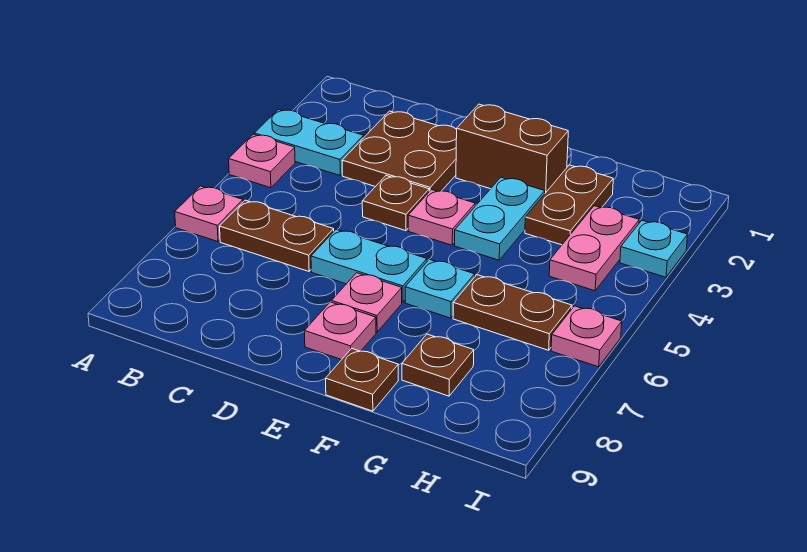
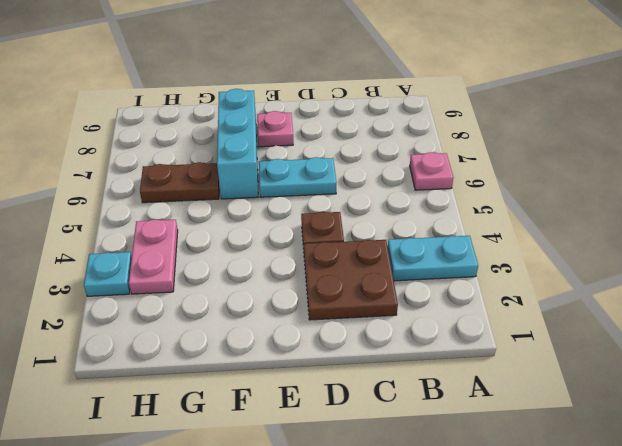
cyan brick F6:F8 level 1 -> cyan plate F6 level 1
none -> pink plate A4 level 1
none -> brown plate B6:C6 level 1
none -> brown brick E2:F2 level 1

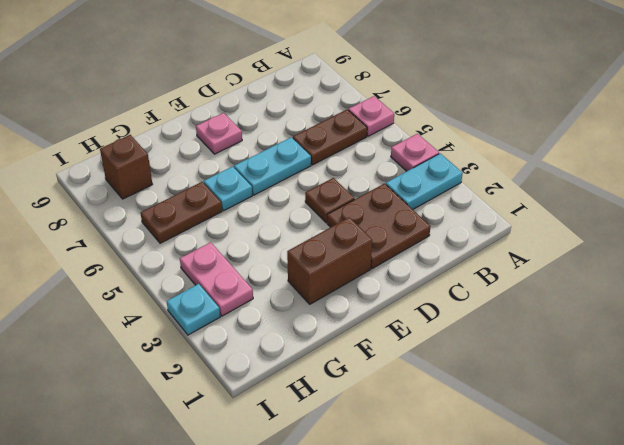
brown brick H8 level 1 -> none
none -> pink plate E4 level 1
none -> pink plate E7 level 1
none -> cyan plate F3:F4 level 1

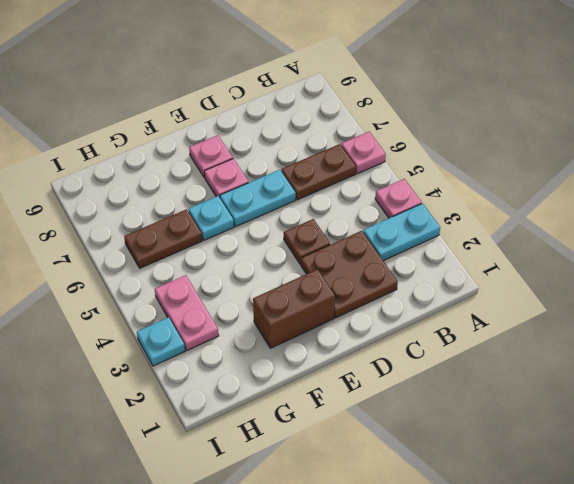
none -> pink plate E4 level 1
none -> cyan plate F3:F4 level 1
none -> brown plate F9 level 1

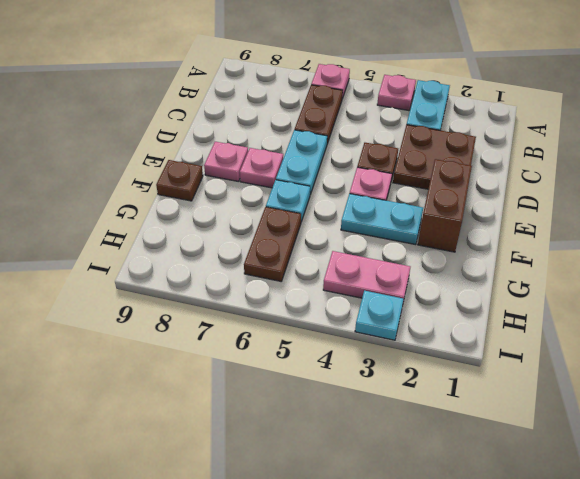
none -> brown plate G2:G3 level 1
none -> brown plate G8 level 1
none -> pink plate I6 level 1

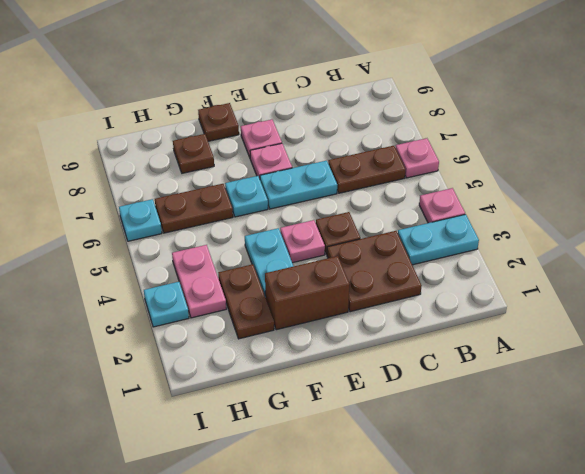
cyan plate I6 level 1 -> pink plate I6 level 1

